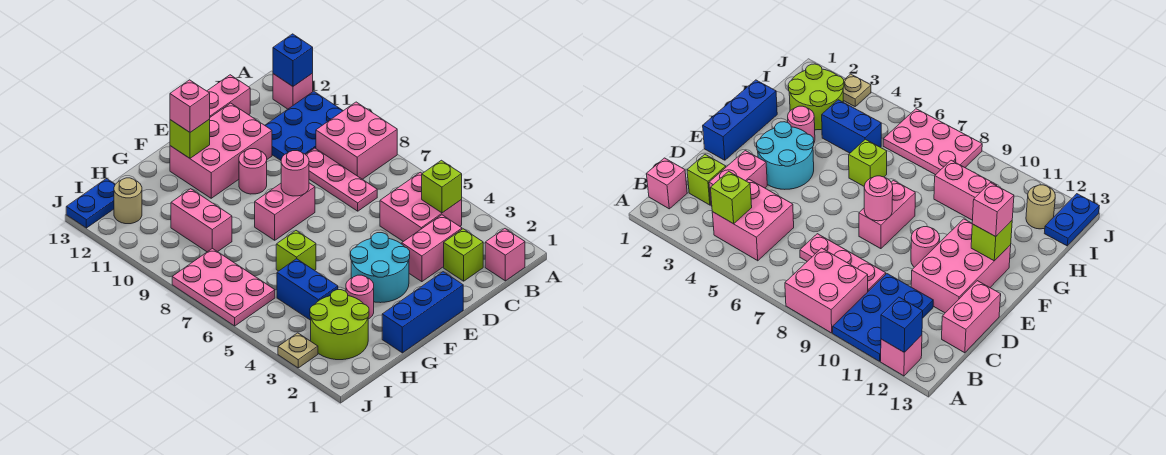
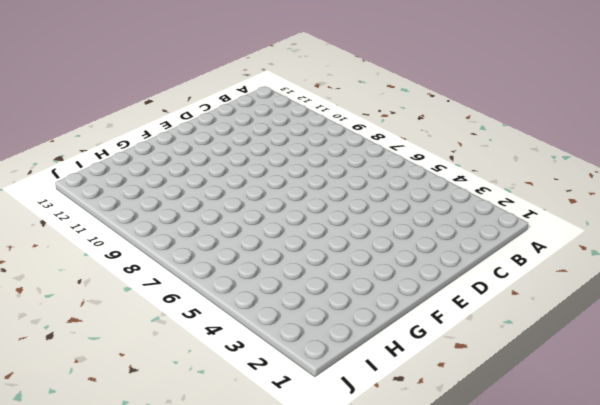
none -> pink brick A8:B9 level 1
none -> blue plate A10:C11 level 1
none -> pink brick A12 level 1

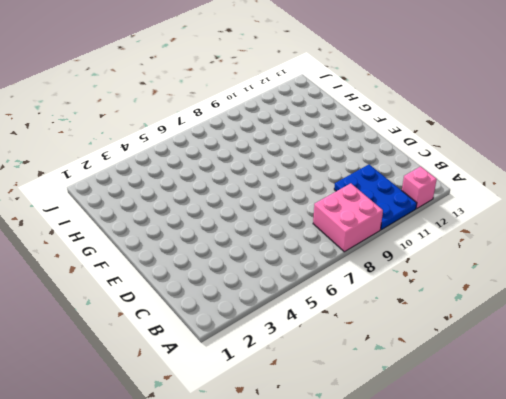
none -> pink brick B1 level 1
none -> pink brick B4:C5 level 1
none -> lime brick C2 level 1

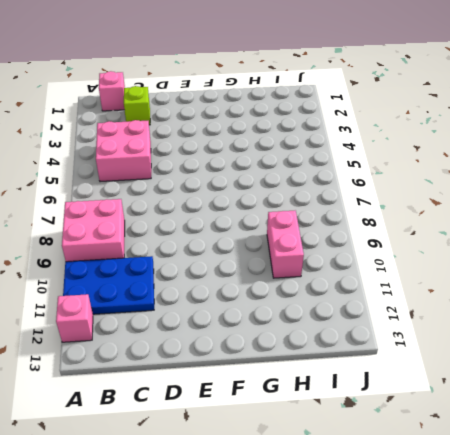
none -> pink brick C3:D3 level 1
none -> pink plate C7:C9 level 1
none -> pink brick C13:D13 level 1

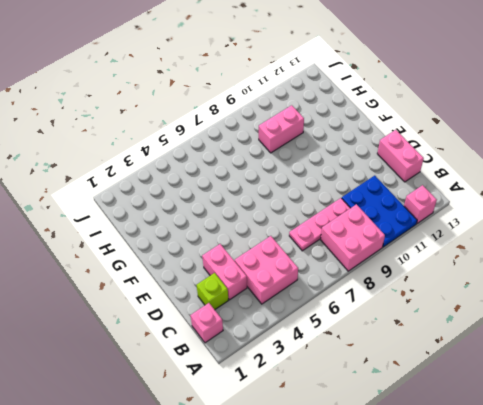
none -> pink brick D11:F12 level 1
none -> blue brick E1:G1 level 1
none -> cyan round brick E3:F4 level 1

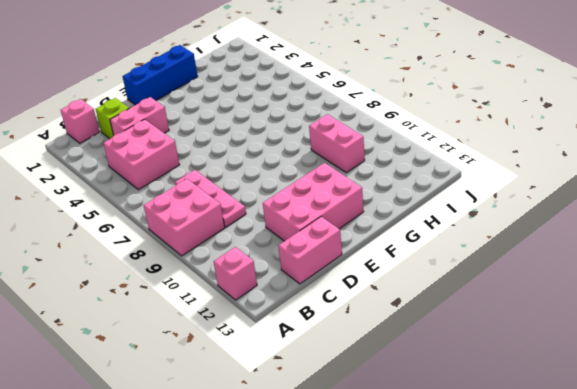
none -> blue plate A10:C11 level 1
none -> cyan round brick E3:F4 level 1
none -> pink brick E8:F8 level 1

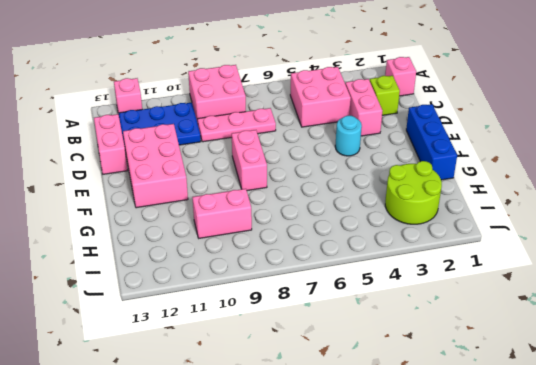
blue plate B10:C12 level 1 -> blue plate A10:C11 level 1
cyan round brick E4 level 1 -> cyan round brick E3:F4 level 1
none -> pink round brick E10 level 1
none -> pink round brick G3 level 1
none -> lime brick G6 level 1

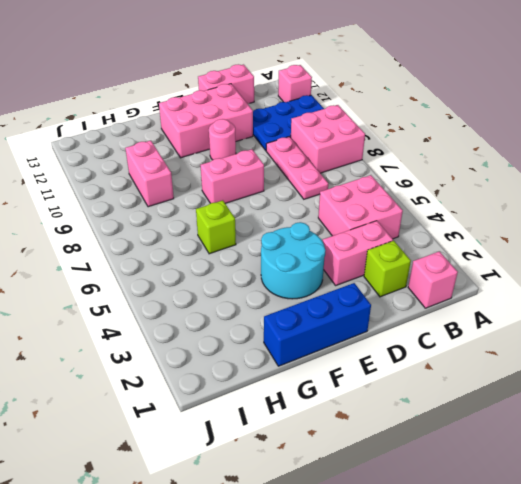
none -> pink round brick G3 level 1
none -> lime round brick H2:I3 level 1
none -> blue brick H4:H5 level 1

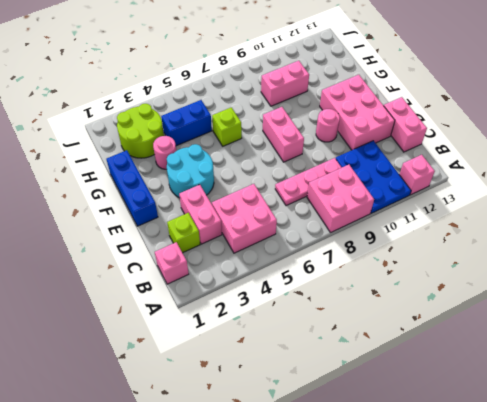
none -> pink plate I6:J8 level 1
none -> tan round brick I12 level 1
none -> blue plate I13:J13 level 1

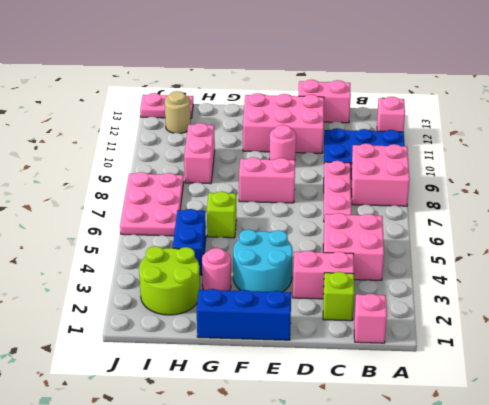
pink plate I13:J13 level 1 -> blue plate I13:J13 level 1
none -> tan plate J3 level 1
none -> blue brick A12 level 2
none -> lime brick B4 level 2

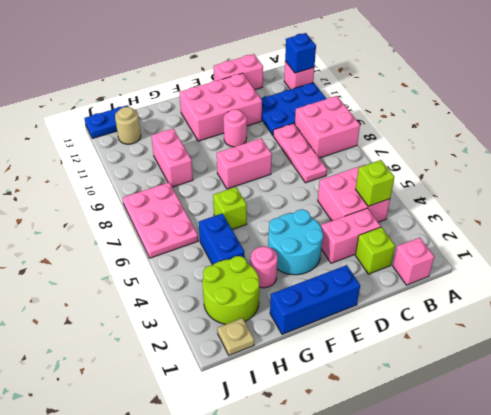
tan plate I1 level 1 -> tan plate J3 level 1
none -> pink round brick E8 level 2
none -> lime brick F12 level 2
none -> pink brick F12 level 3

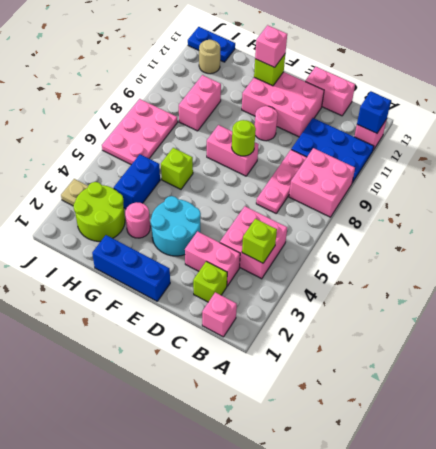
lime round brick E8 level 2 -> pink round brick E8 level 2

